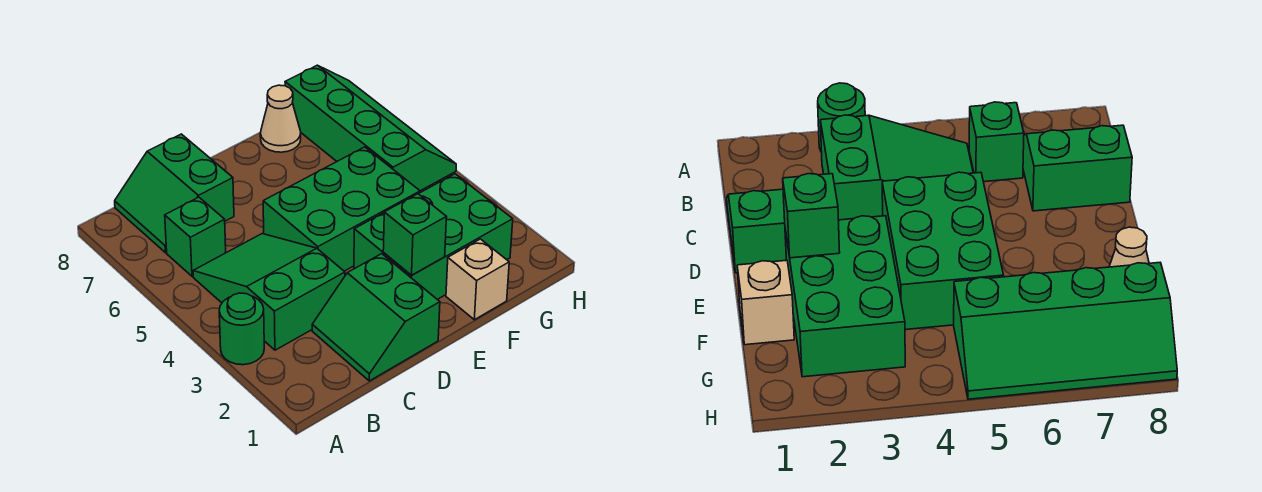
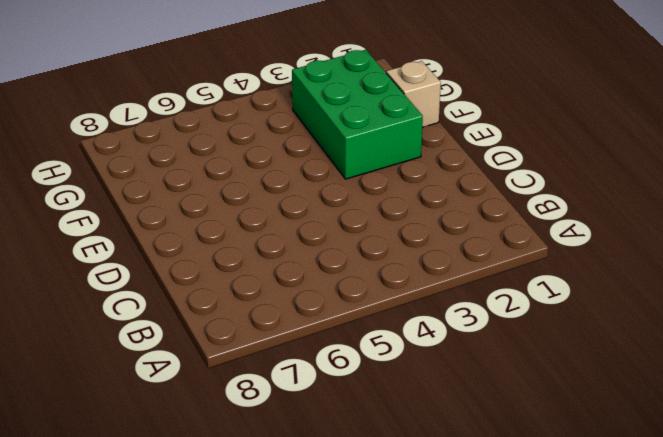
none -> green round brick A3 level 1
none -> green slope B3:C5 level 1 top 3

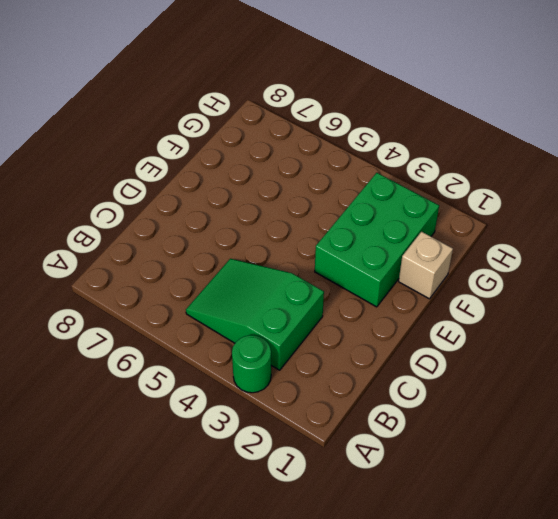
none -> green brick B6 level 1
none -> green slope B7:C8 level 1 top C

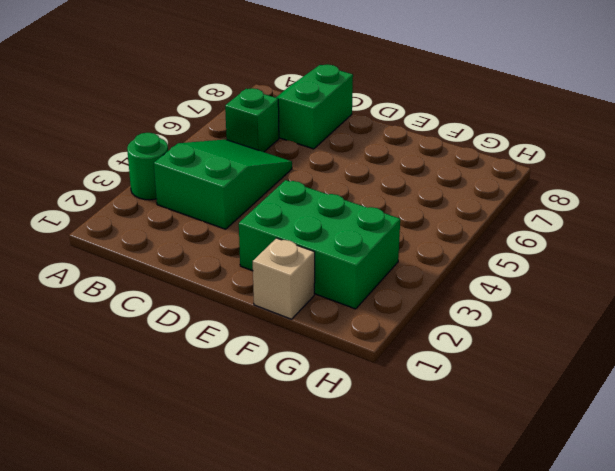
none -> green slope C1:D2 level 1 top D
none -> green brick D4:F5 level 1

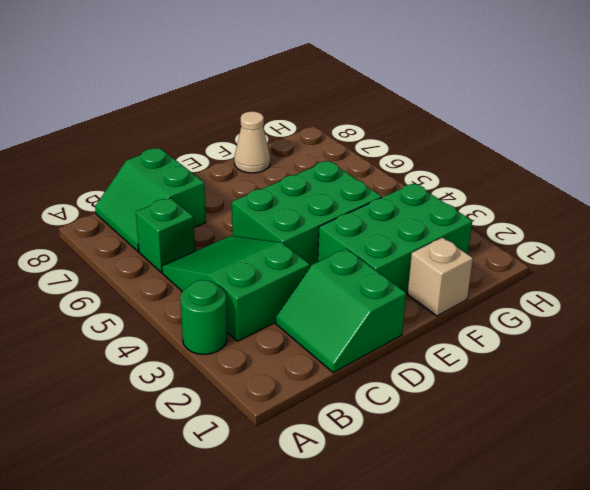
none -> green slope G5:H8 level 1 top G
none -> green brick E2 level 2

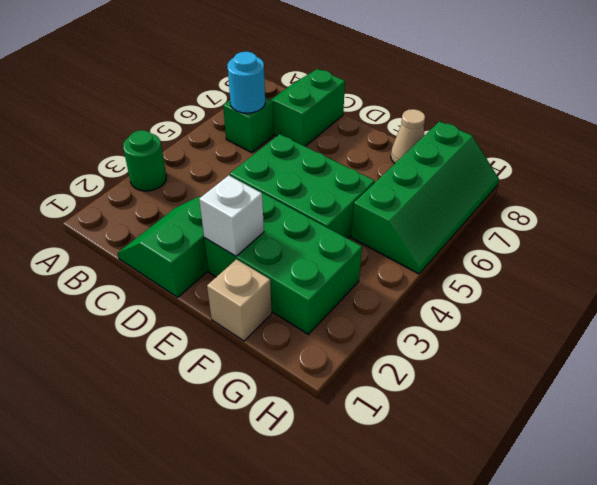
cyan round brick B6 level 2 -> none
white brick E2 level 2 -> green brick E2 level 2
none -> green slope B3:C5 level 1 top 3

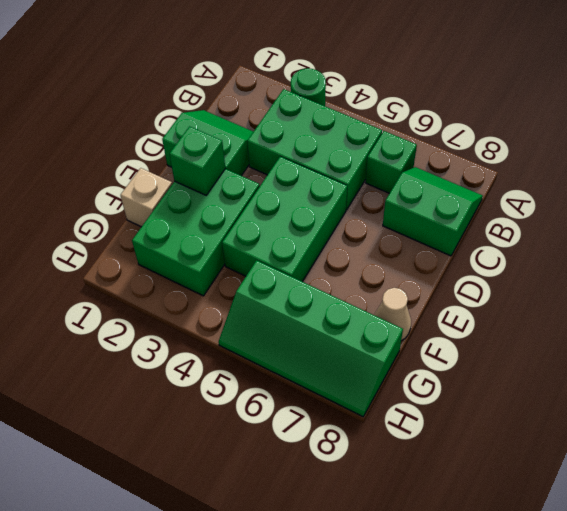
green brick B3:C5 level 1 -> green slope B3:C5 level 1 top 3

